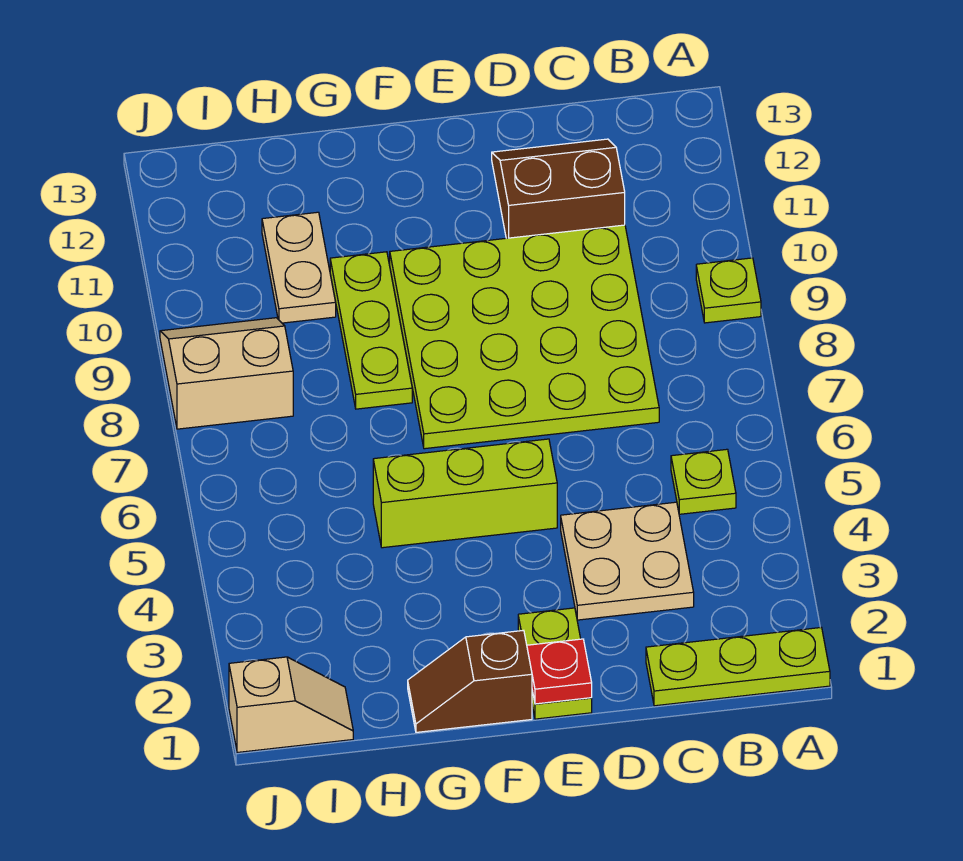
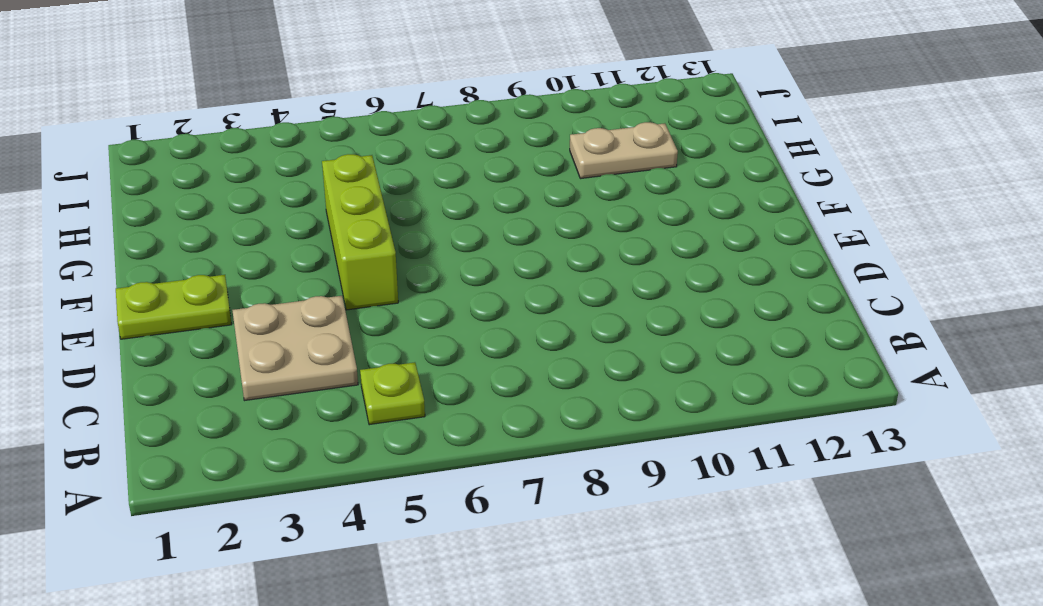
none -> lime plate A1:C1 level 1
none -> lime plate A9 level 1
none -> lime plate C7:F10 level 1

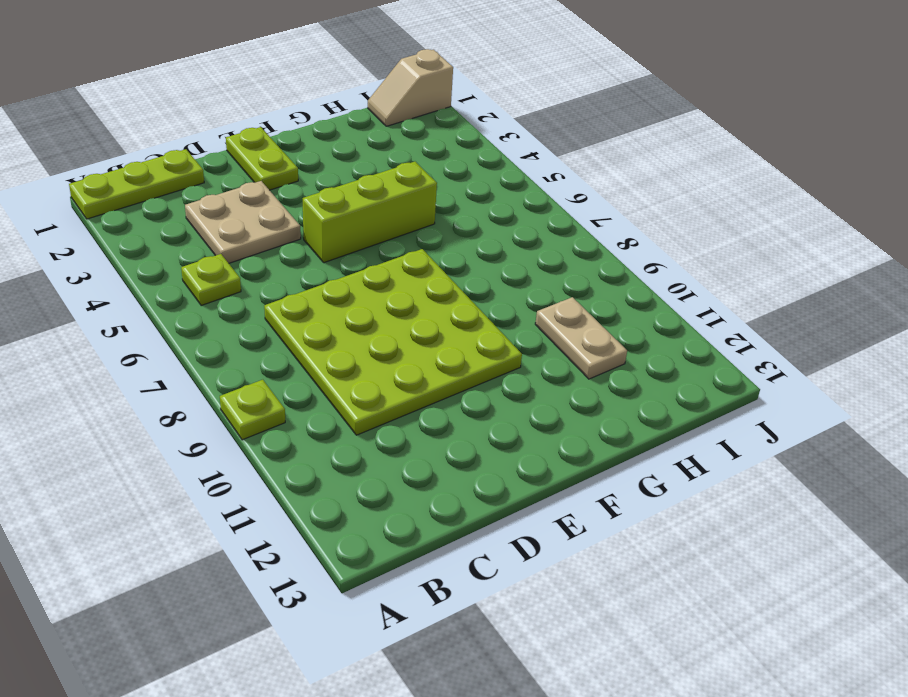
none -> brown slope C11:D12 level 1 top 11
none -> brown slope F1:G1 level 1 top F
none -> lime plate G8:G10 level 1

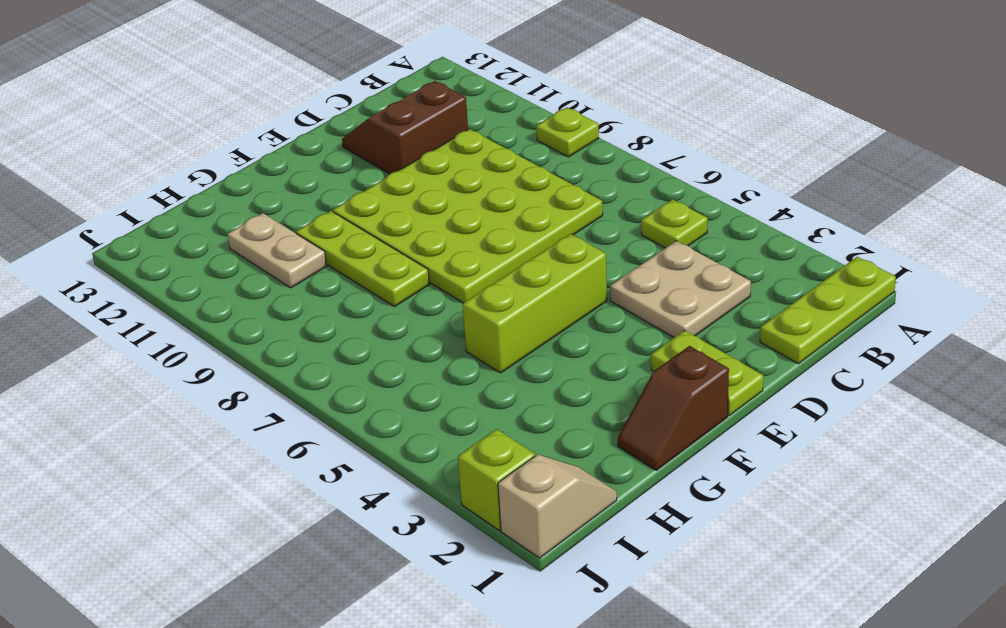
lime brick J2 level 1 -> none
none -> tan slope I8:J9 level 1 top 8
none -> red plate E1 level 2

